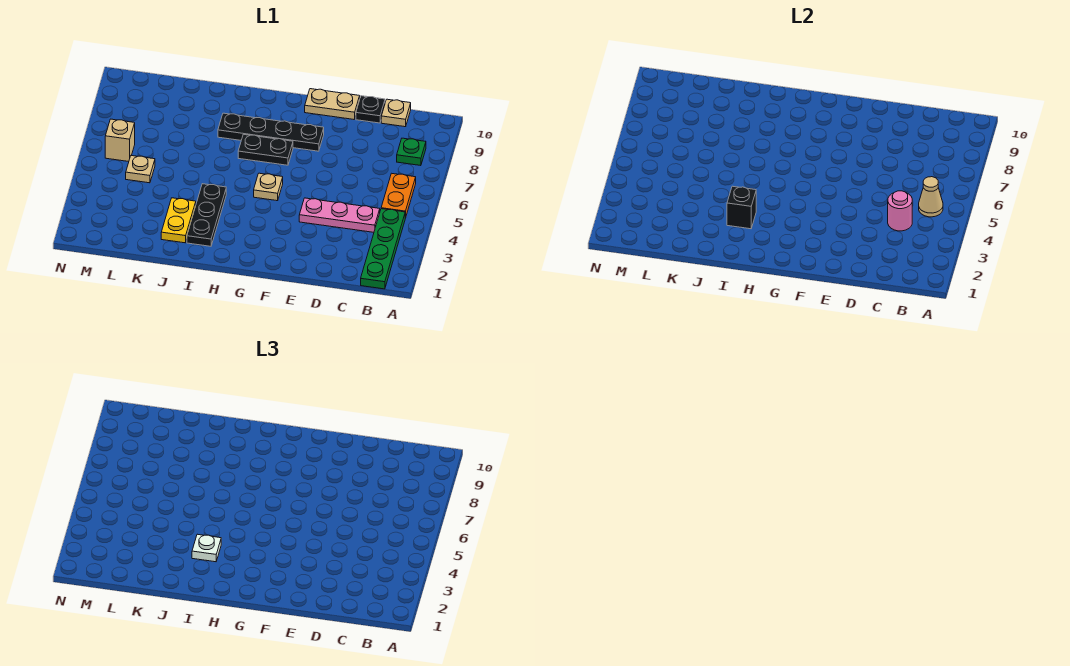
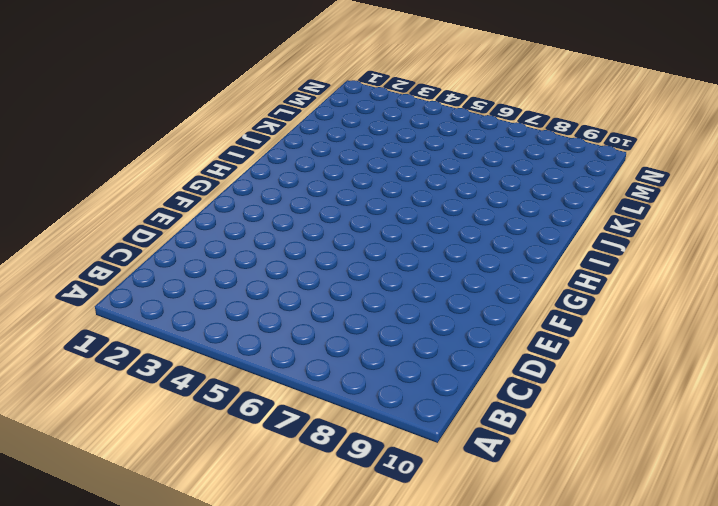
none -> green plate B1:B4 level 1
none -> orange plate B5:B6 level 1
none -> green plate B8 level 1

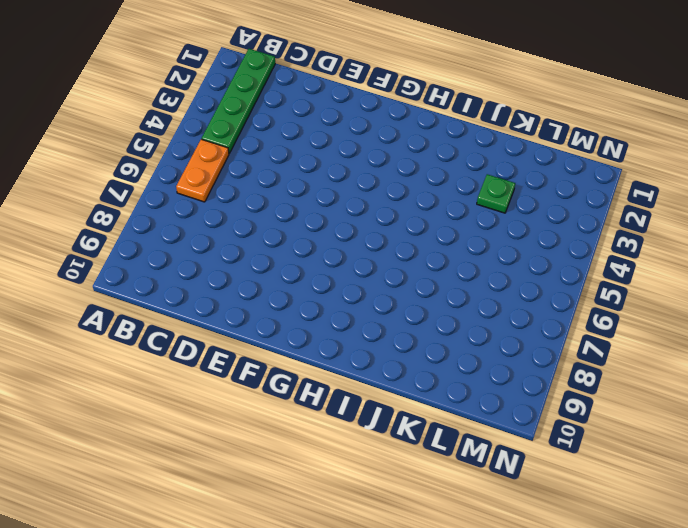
green plate K3 level 1 -> green plate B8 level 1
none -> pink plate C4:E4 level 1
none -> tan plate C10 level 1
none -> black plate D10 level 1

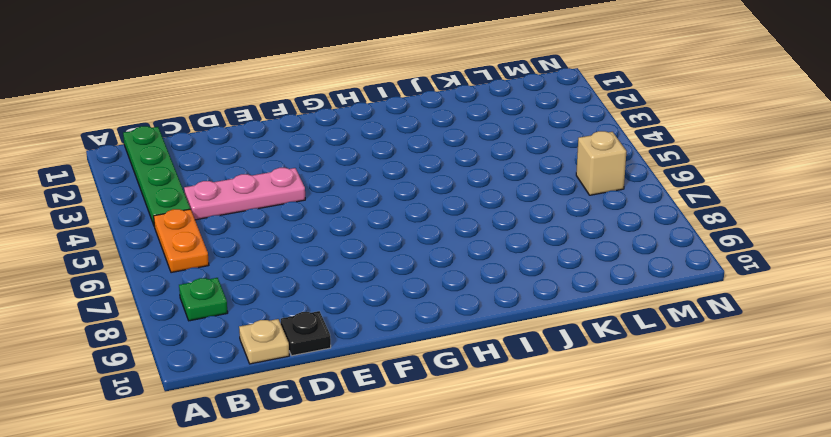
none -> tan plate E10:F10 level 1
none -> black plate F8:I8 level 1
none -> tan plate G5 level 1

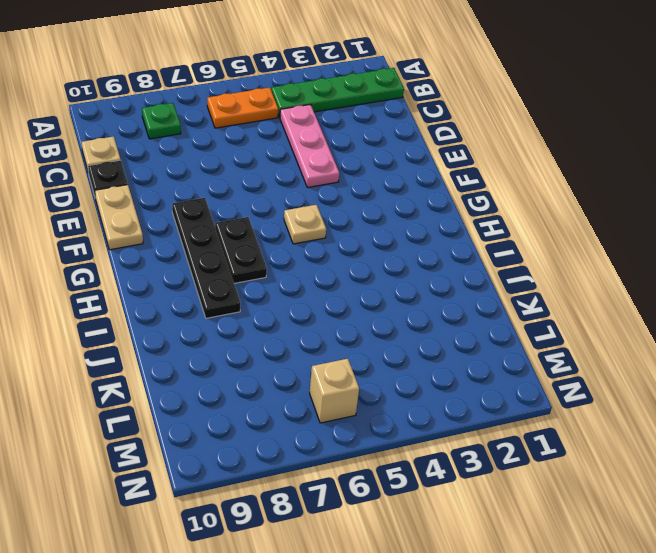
none -> black plate I2:I4 level 1
none -> yellow plate J2:J3 level 1
none -> tan plate L5 level 1

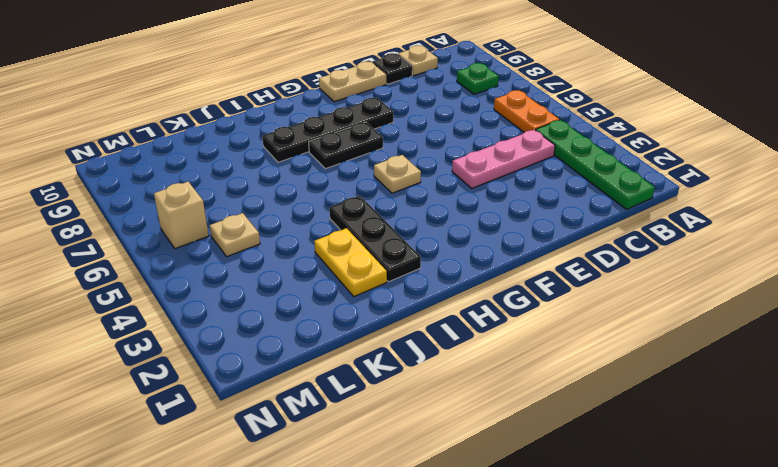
none -> tan cone B5 level 2
none -> pink round brick C4 level 2
none -> black brick I3 level 2

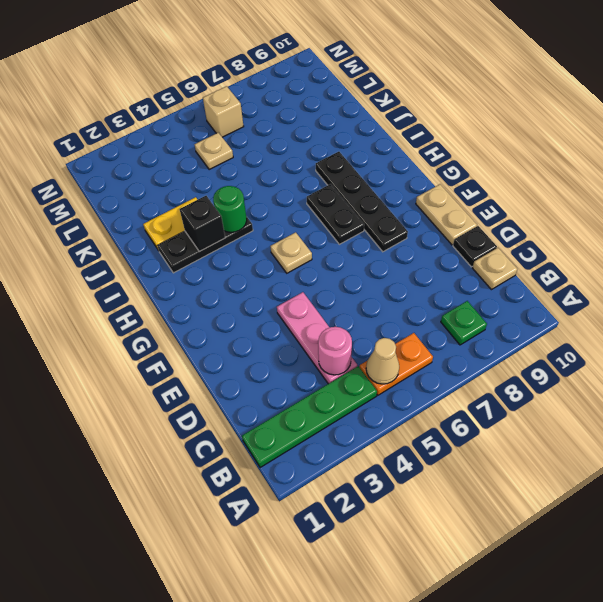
green round brick I4 level 2 -> none
none -> white plate I3 level 3

